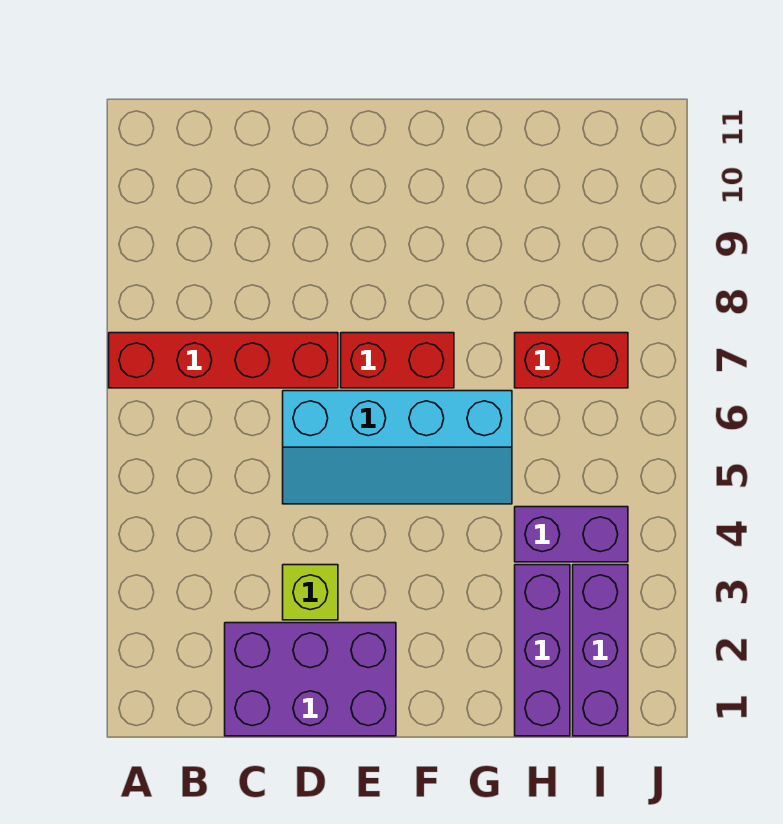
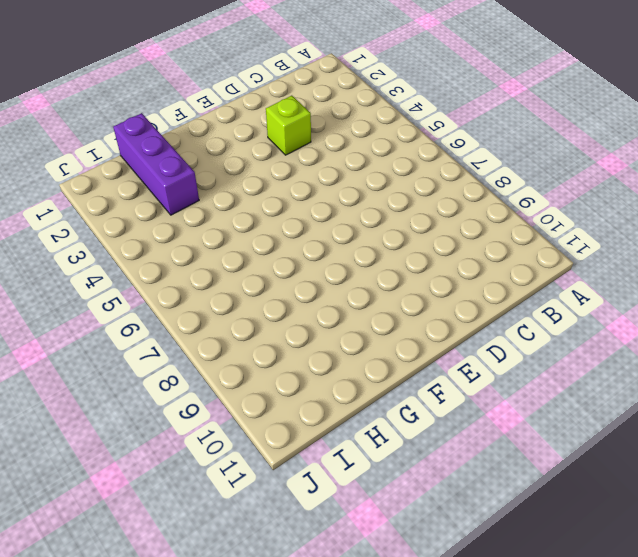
none -> red brick A7:D7 level 1
none -> purple brick C1:E2 level 1

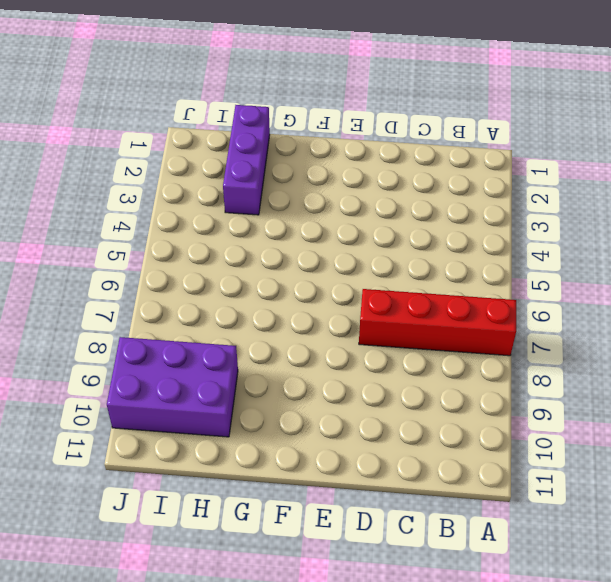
purple brick H9:J10 level 1 -> purple brick C1:E2 level 1
none -> lime brick D3 level 1
none -> cyan slope D5:G6 level 1 top 6

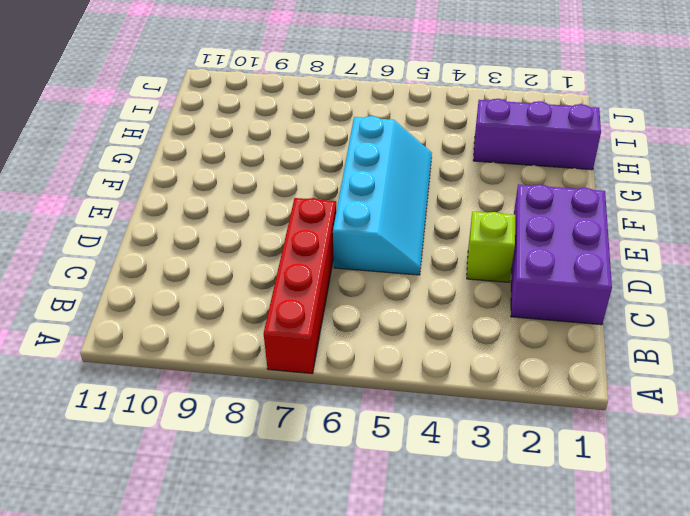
none -> red brick E7:F7 level 1
none -> purple brick H4:I4 level 1

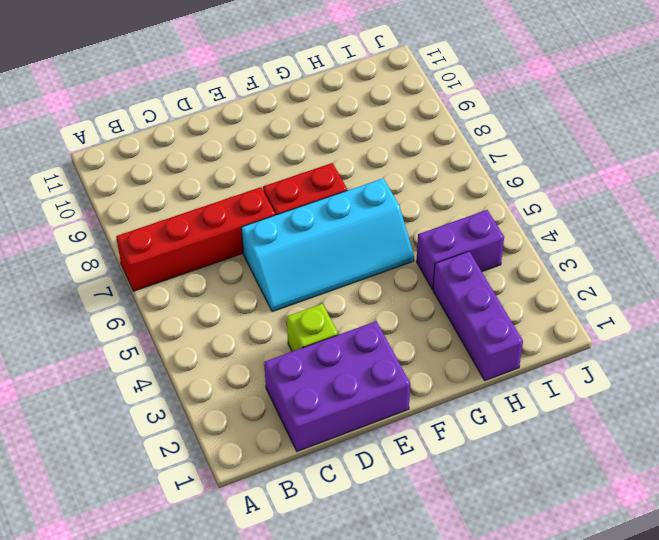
none -> red brick H7:I7 level 1
none -> purple brick I1:I3 level 1

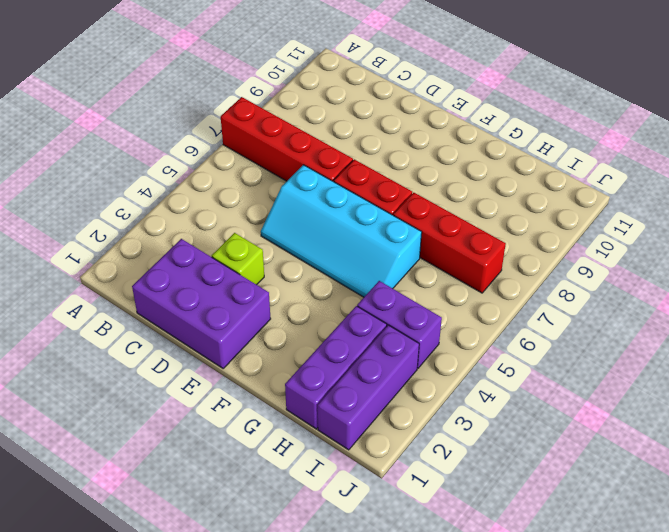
red brick G7:I7 level 1 -> red brick H7:I7 level 1

